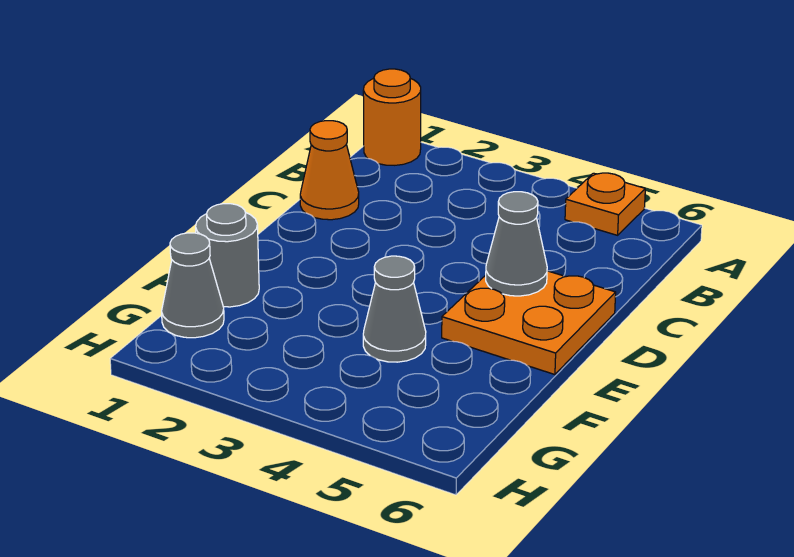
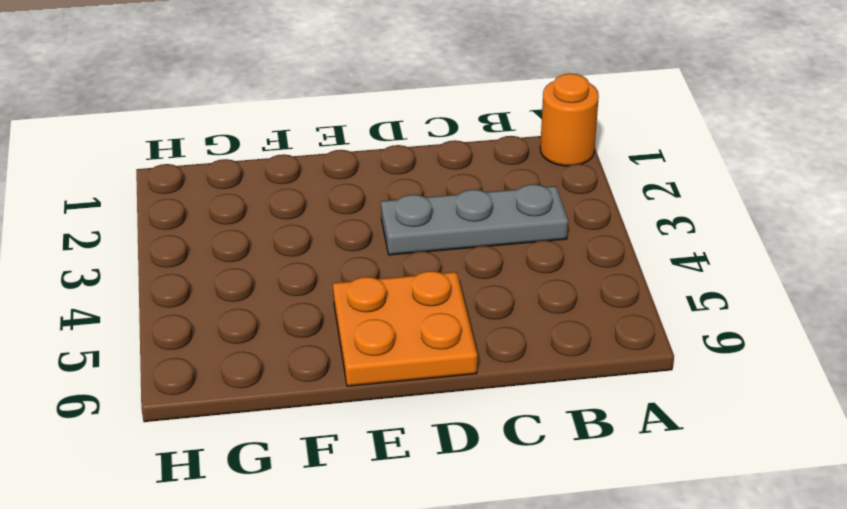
grey plate B3:D3 level 1 -> none
none -> orange plate A5 level 1
none -> orange cone C1 level 1

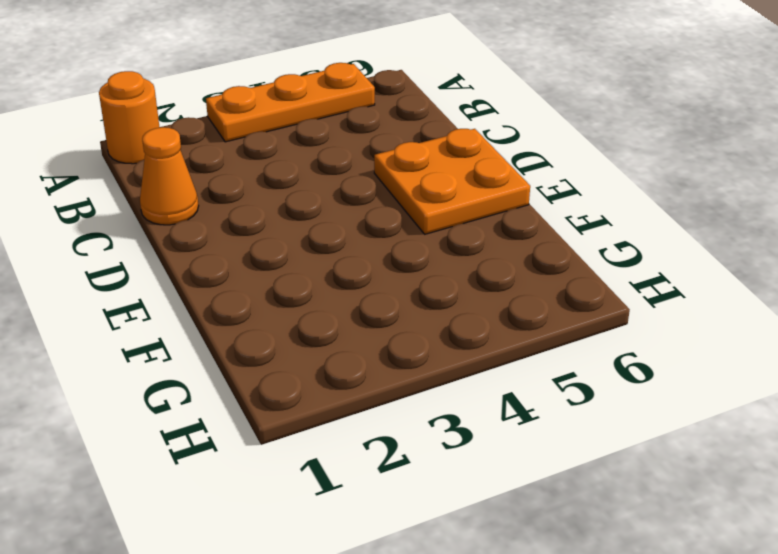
orange plate A3:A5 level 1 -> orange plate A5 level 1
none -> grey round brick F1 level 1
none -> grey cone F4 level 1

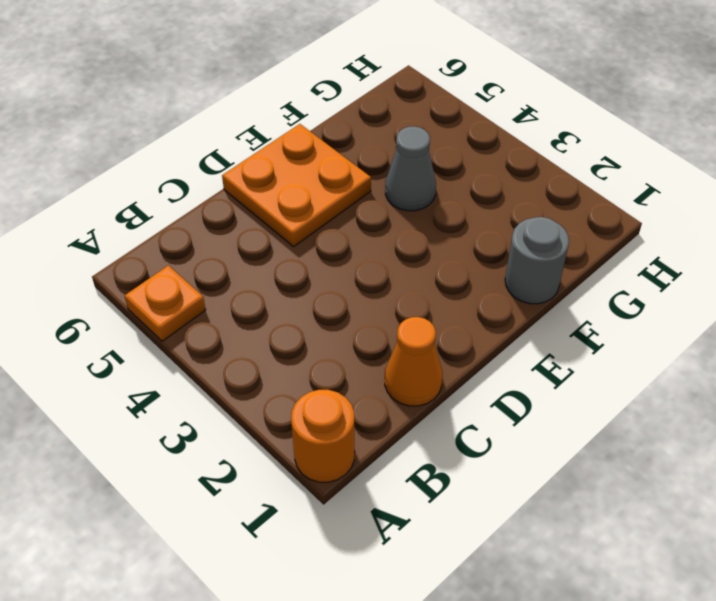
none -> grey cone G1 level 1
none -> grey cone D5 level 2

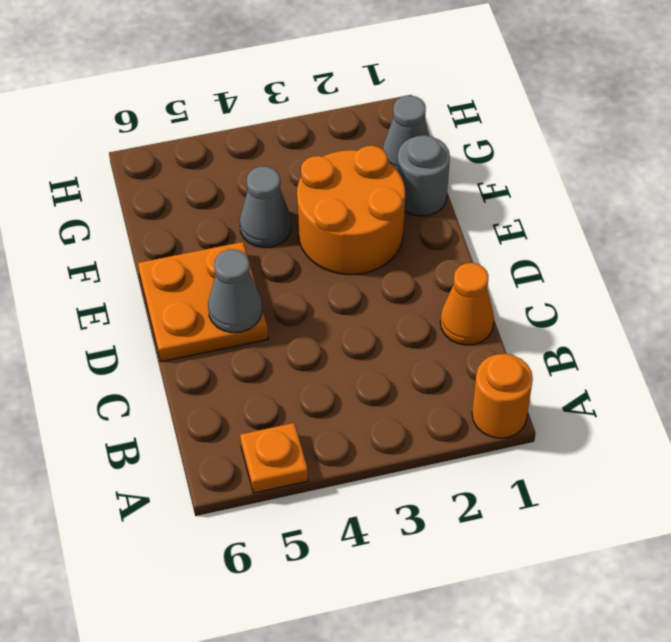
orange round brick E2:F3 level 1 -> none

